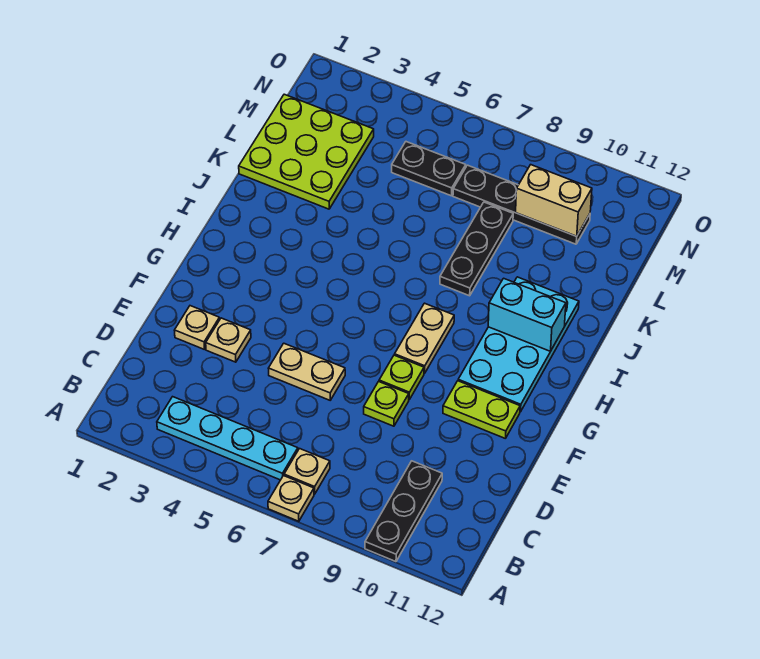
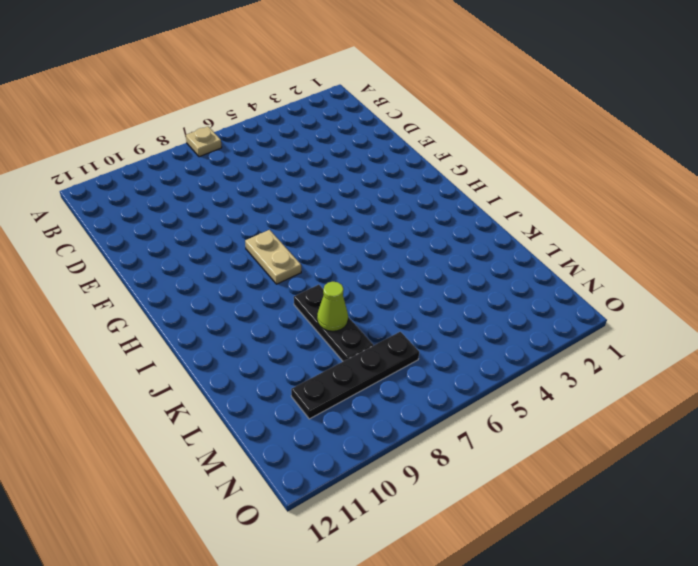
lime cone K8 level 2 -> none
none -> black plate A10:C10 level 1
none -> cyan plate B3:B6 level 1
none -> tan plate B7 level 1

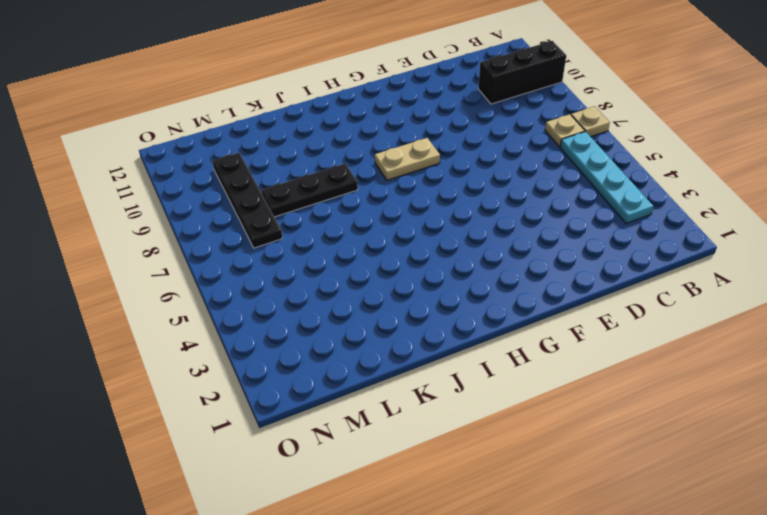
black brick A10:C10 level 1 -> black plate A10:C10 level 1
none -> tan plate E2 level 1
none -> tan plate E3 level 1
none -> tan plate E5:E6 level 1

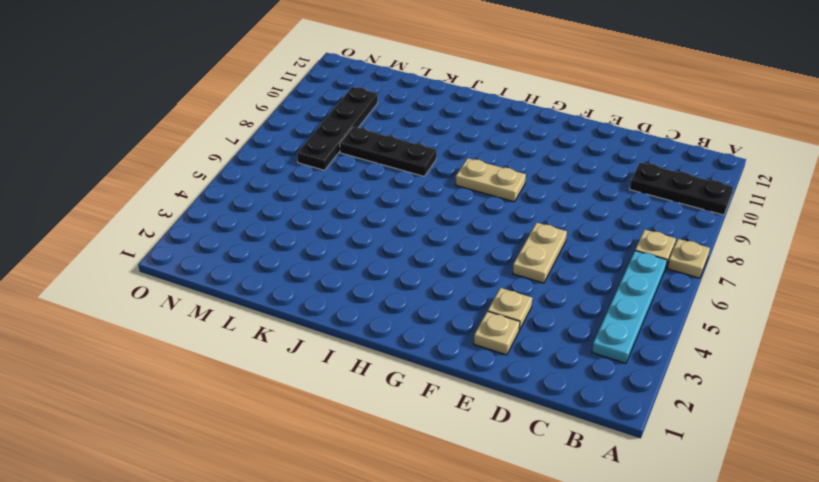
none -> lime plate E8 level 1
none -> lime plate F8 level 1
none -> lime plate F10:F11 level 1

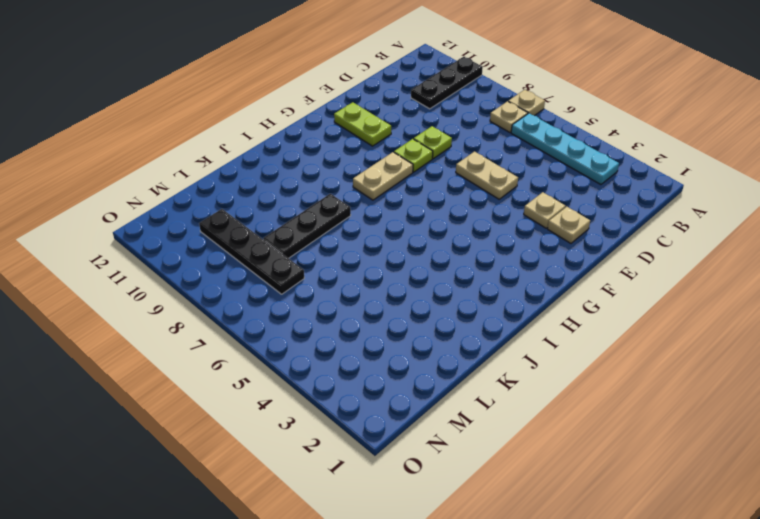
none -> cyan plate G10:J11 level 1
none -> lime plate K1:M3 level 1
none -> black plate M5:M6 level 1

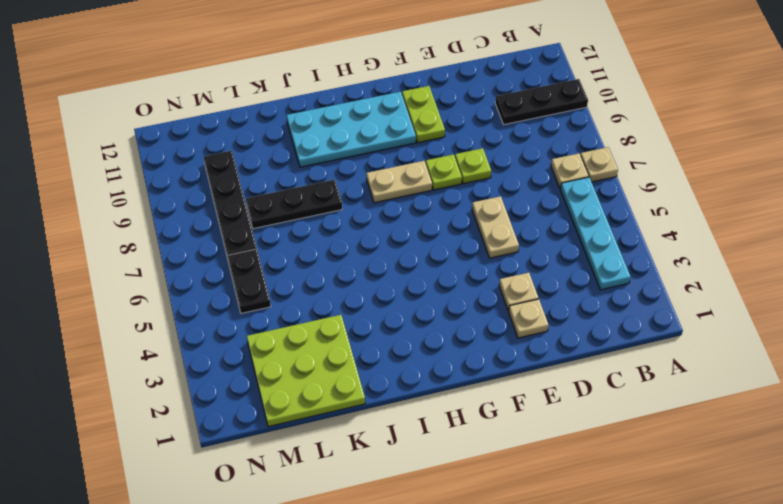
none -> cyan brick I10:I11 level 2
none -> tan brick M9:M10 level 2

